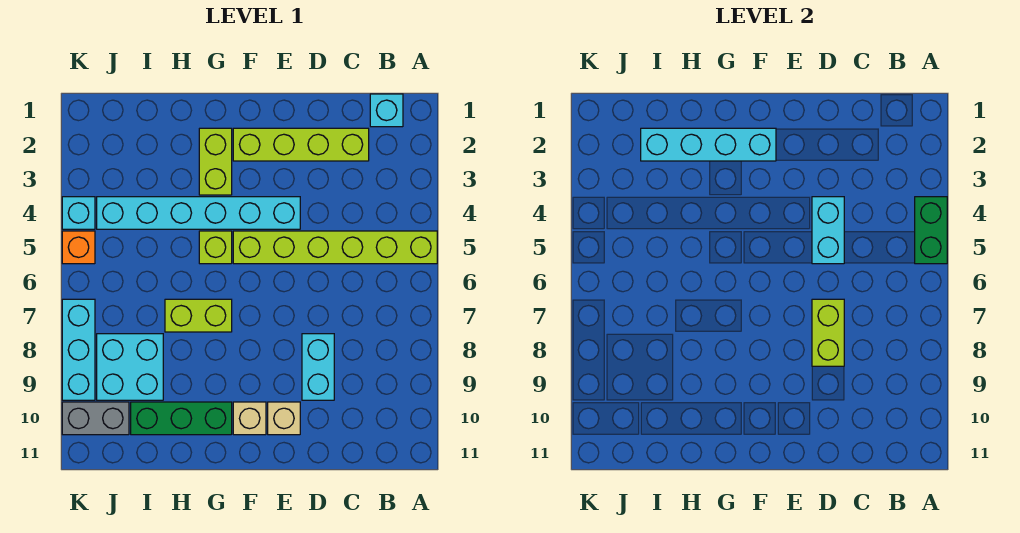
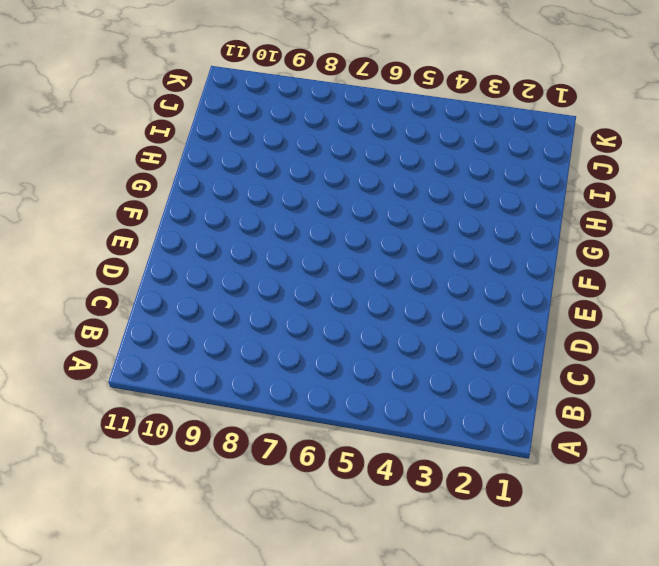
none -> lime brick A5:F5 level 1
none -> cyan brick B1 level 1
none -> lime brick C2:F2 level 1

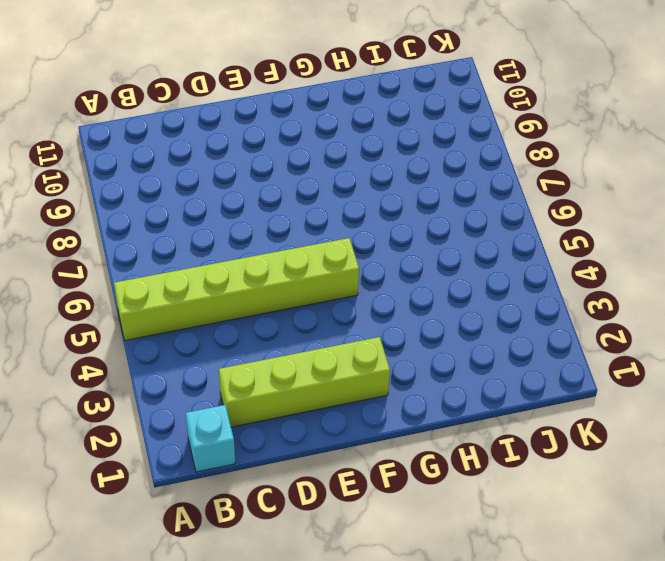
none -> cyan brick D8:D9 level 1
none -> cyan brick E4:J4 level 1
none -> tan brick E10 level 1

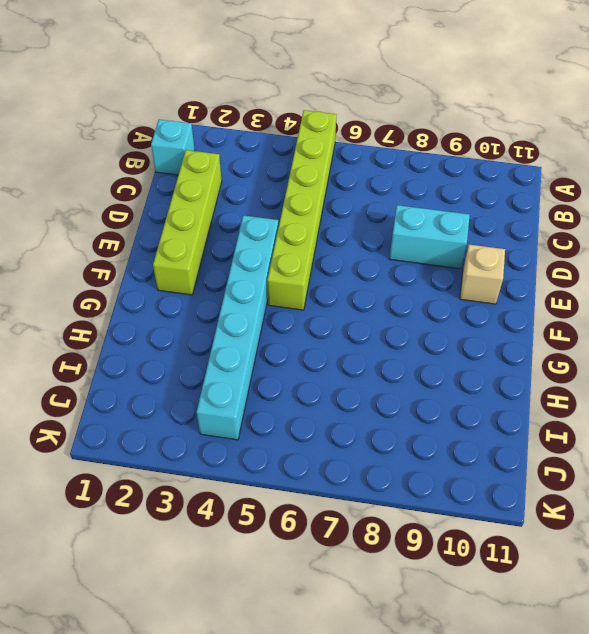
none -> tan brick F10 level 1
none -> lime brick G2:G3 level 1
none -> lime brick G5 level 1

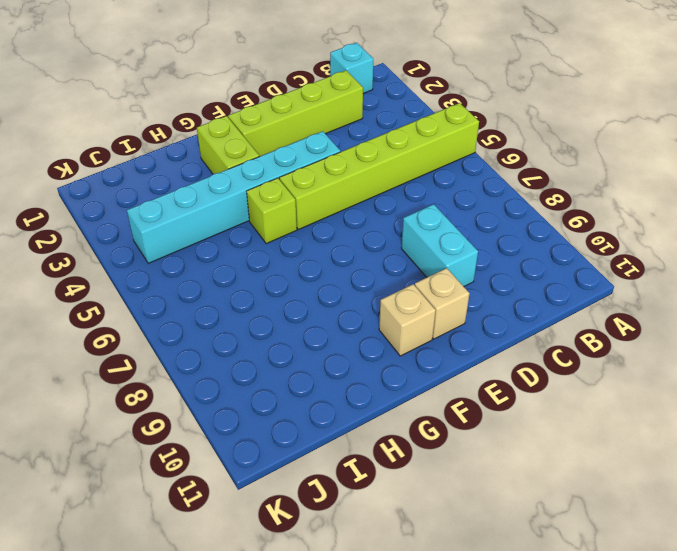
none -> lime brick G7:H7 level 1
none -> green brick G10:I10 level 1
none -> cyan brick I8:J9 level 1

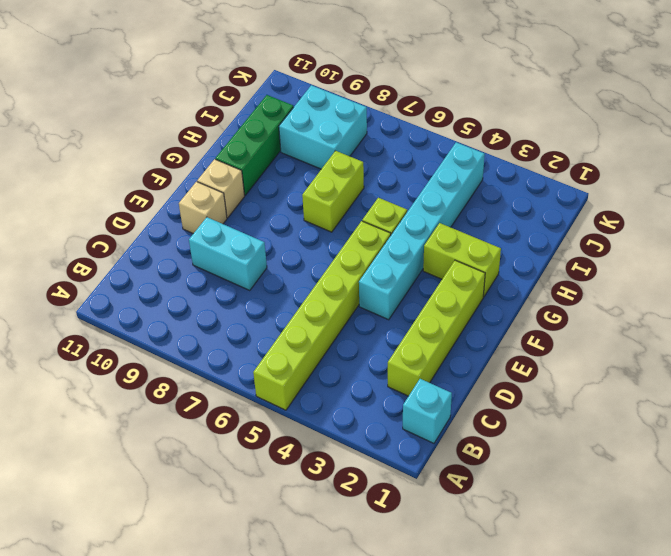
none -> grey brick J10:K10 level 1
none -> cyan brick K4 level 1
none -> orange brick K5 level 1

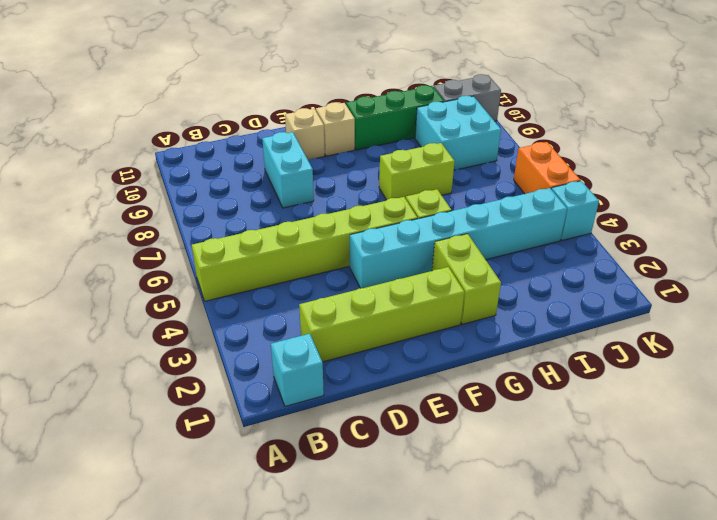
orange brick K5:K6 level 1 -> orange brick K5 level 1
none -> cyan brick K7:K9 level 1
none -> green brick A4:A5 level 2
none -> cyan brick D4:D5 level 2

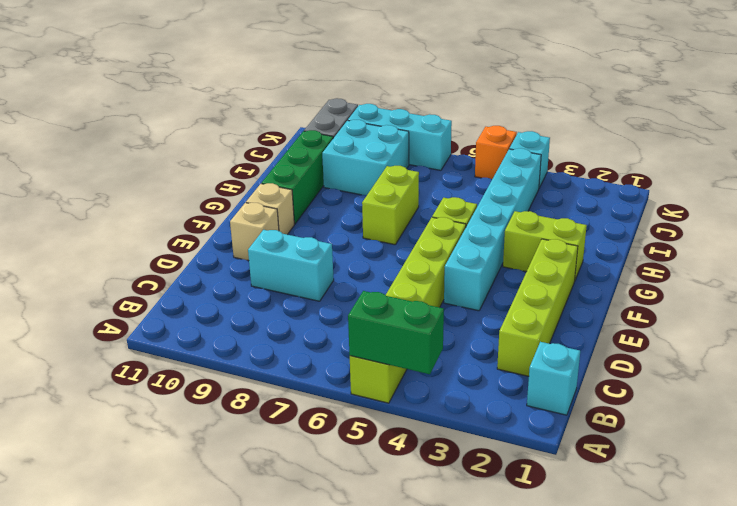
none -> cyan brick D4:D5 level 2
none -> lime brick D7:D8 level 2
none -> cyan brick F2:I2 level 2

